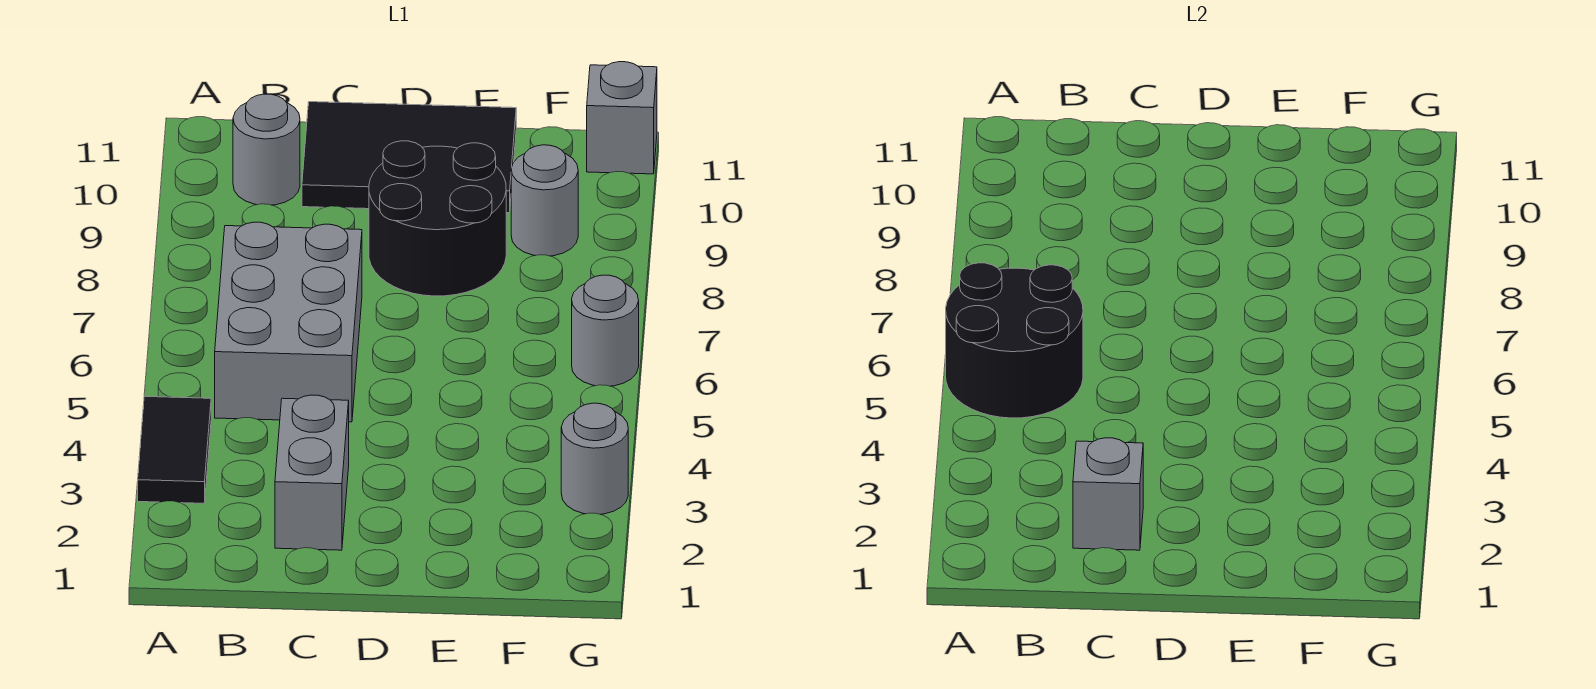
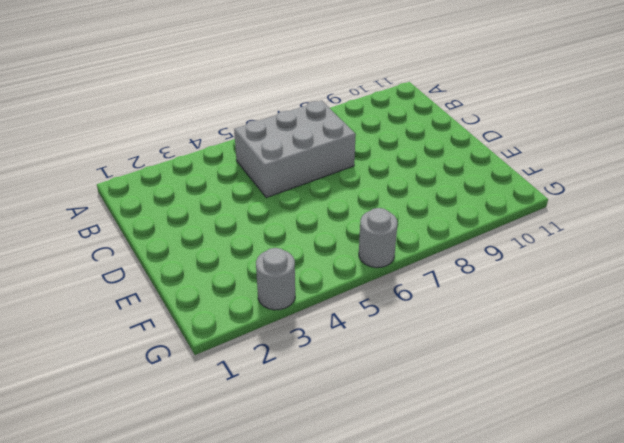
none -> black tile A3:A4 level 1
none -> grey round brick B10 level 1
none -> grey brick C2:C3 level 1

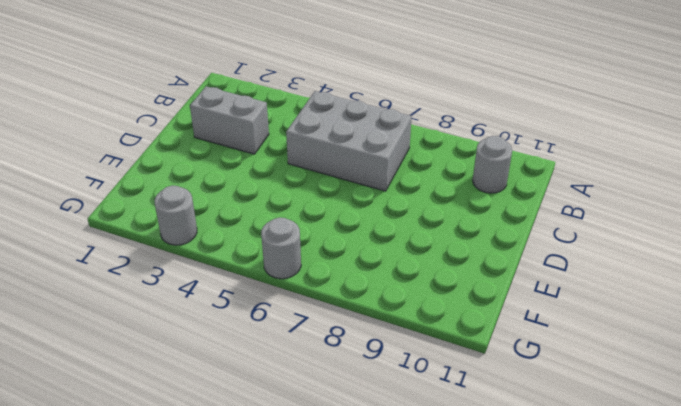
none -> black tile A3:A4 level 1
none -> black tile C10:E11 level 1
none -> black round brick D8:E9 level 1

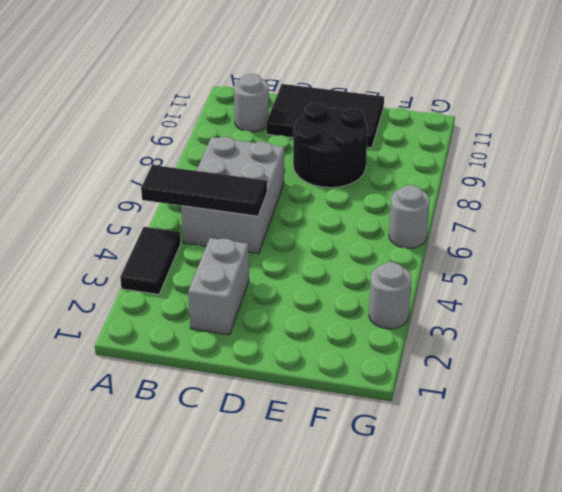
black tile A5:C5 level 2 -> black round brick A5:B6 level 2
none -> grey round brick F9 level 1
none -> grey brick G11 level 1
none -> grey brick C2 level 2

